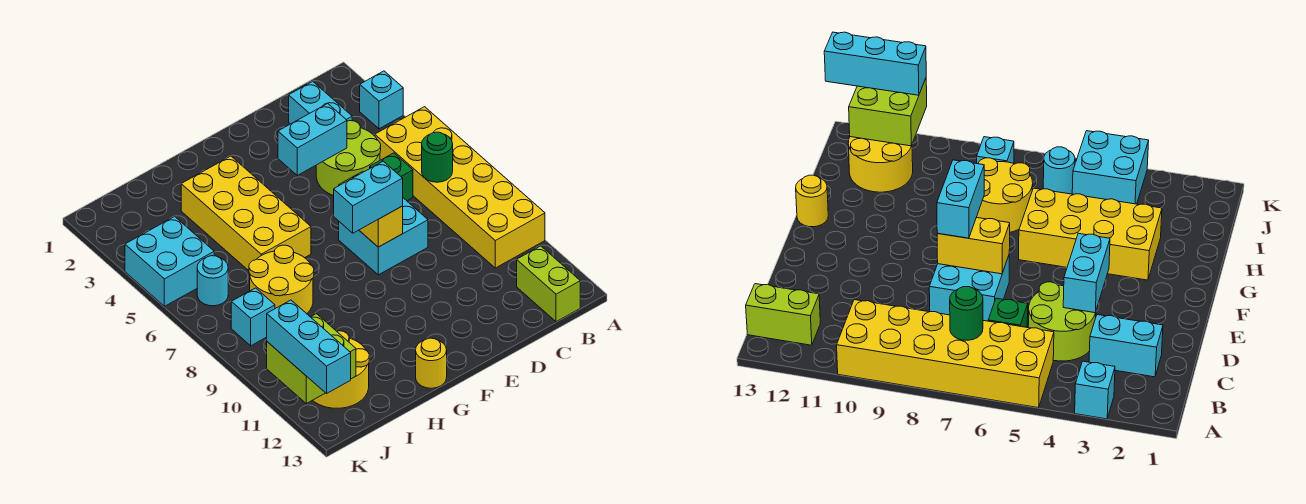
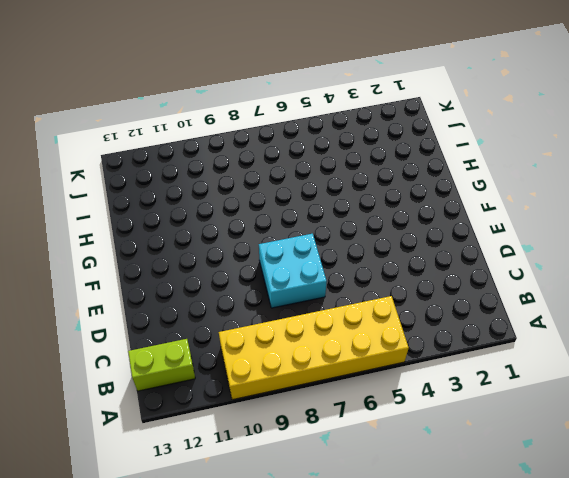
none -> cyan brick A3 level 1
none -> cyan brick C2:C3 level 1
none -> lime round brick C4:D5 level 1

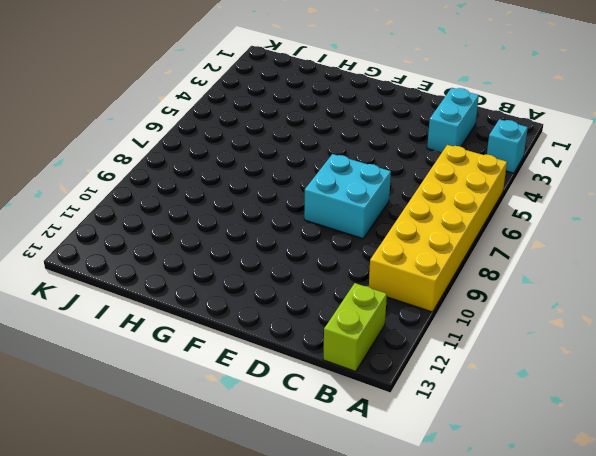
none -> lime round brick C4:D5 level 1
none -> green brick C6 level 1
none -> yellow brick G3:H6 level 1

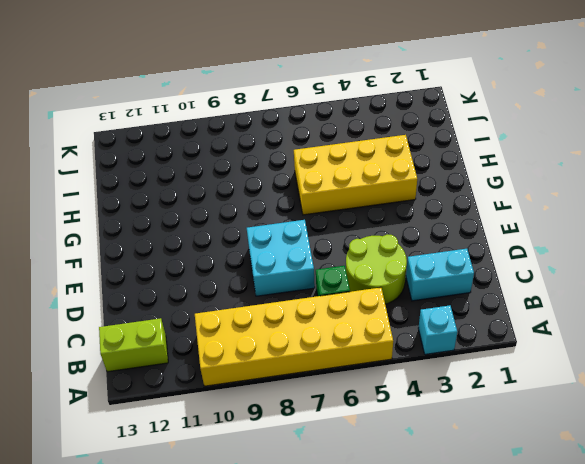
none -> yellow round brick G13 level 1
none -> yellow round brick H7:I8 level 1
none -> yellow round brick I11:J12 level 1

